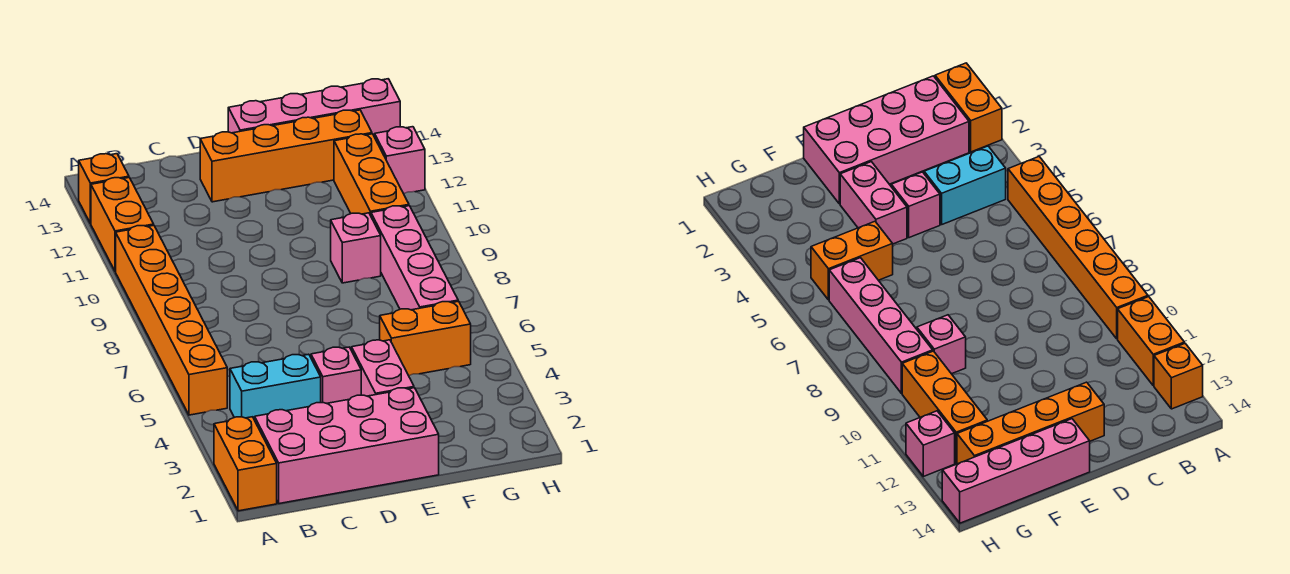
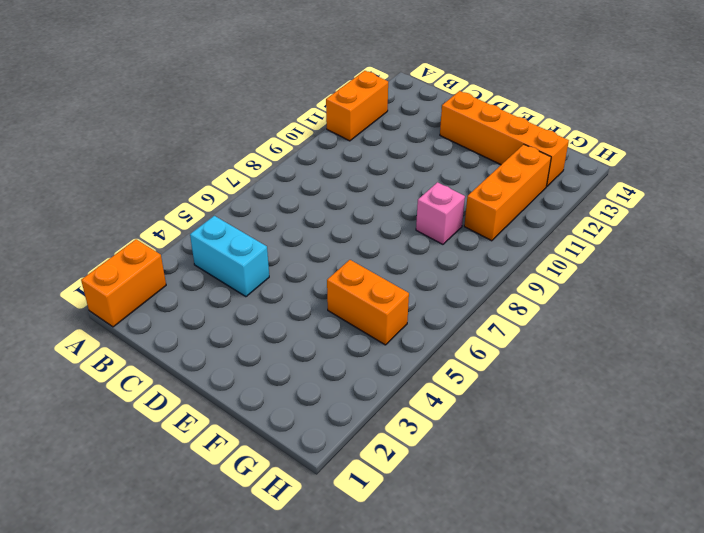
none -> orange brick A5:A10 level 1
none -> orange brick A13 level 1
none -> pink brick B1:E2 level 1

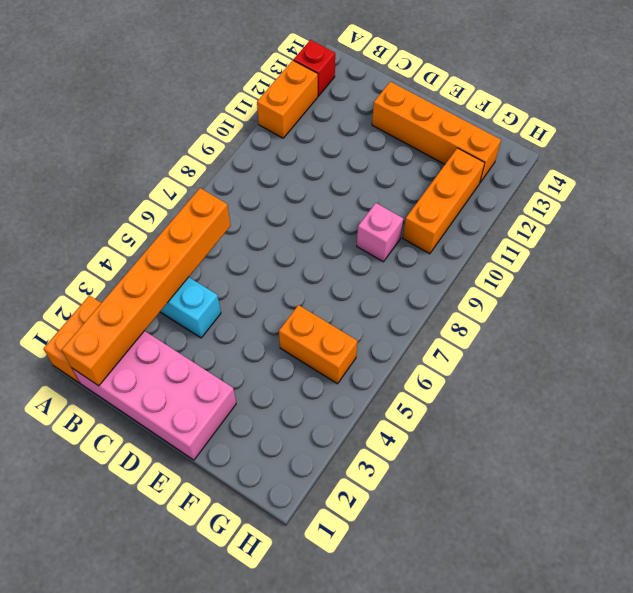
red brick A13 level 1 -> orange brick A13 level 1
orange brick B1:B6 level 2 -> orange brick A5:A10 level 1
none -> pink brick D4 level 1
none -> pink brick E3:E4 level 1
none -> pink brick E14:H14 level 1

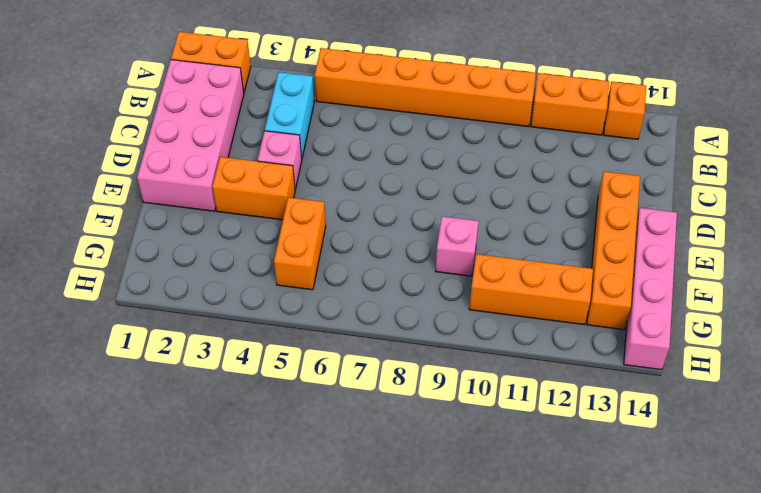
orange brick E3:E4 level 1 -> pink brick E3:E4 level 1
none -> pink brick G6:G9 level 1
none -> pink brick H12 level 1

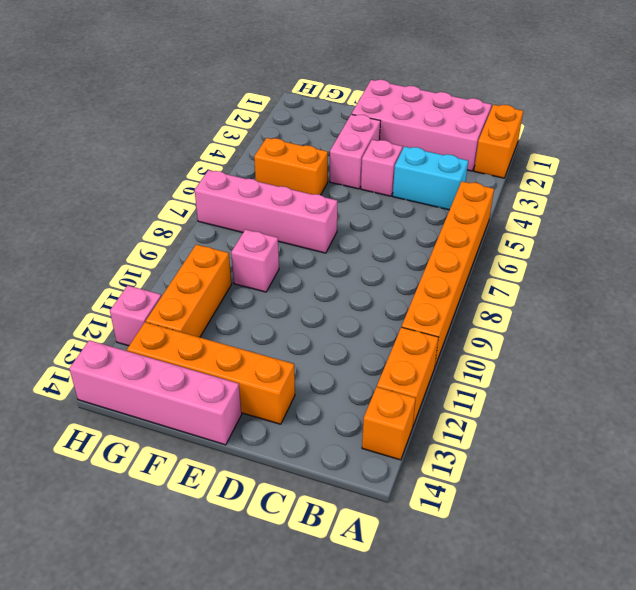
pink brick E7:H7 level 1 -> pink brick G6:G9 level 1

